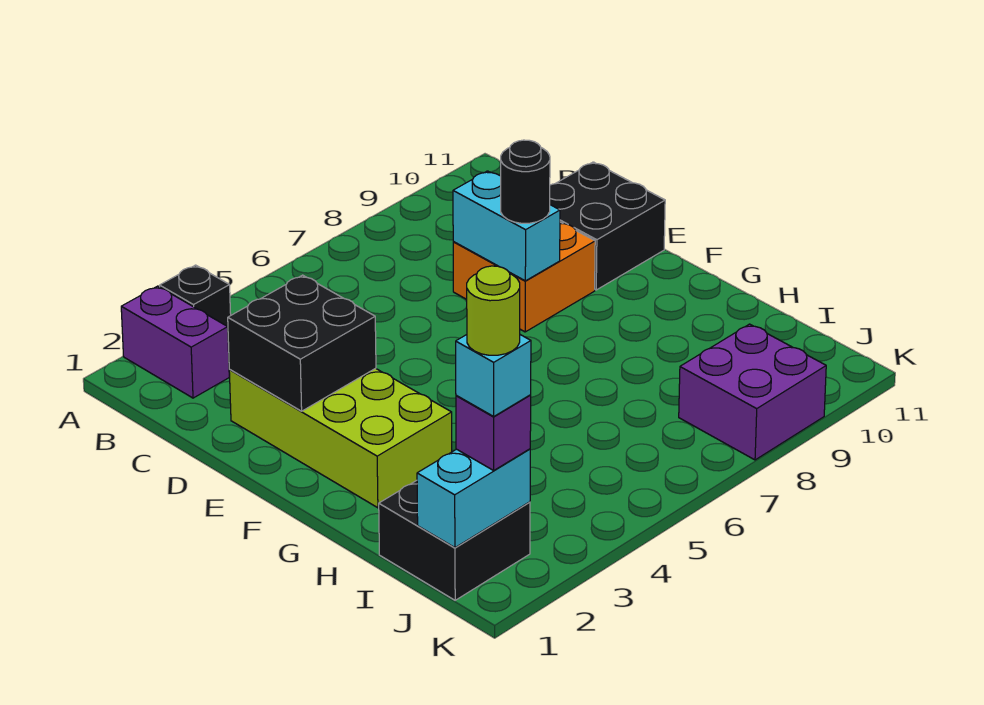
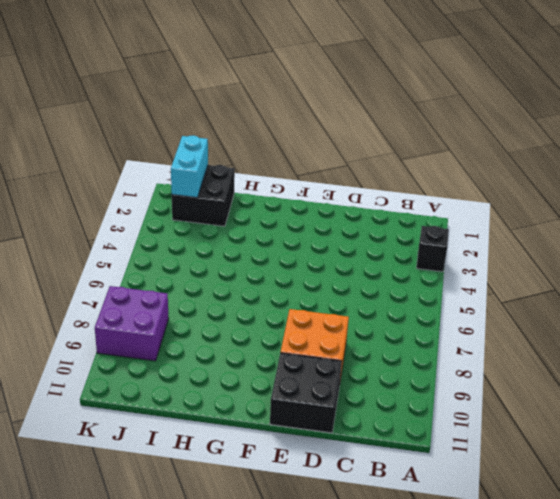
none -> purple brick A2:B2 level 1
none -> lime brick D2:G3 level 1
none -> black brick D2:E3 level 2

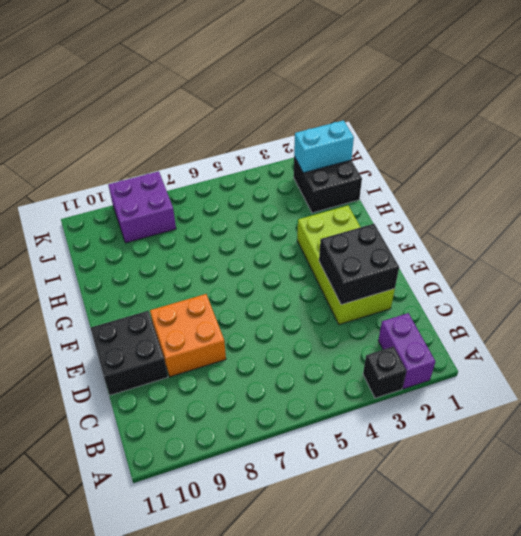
none -> cyan brick D8:E8 level 2
none -> black round brick E8 level 3
none -> purple brick J2 level 3

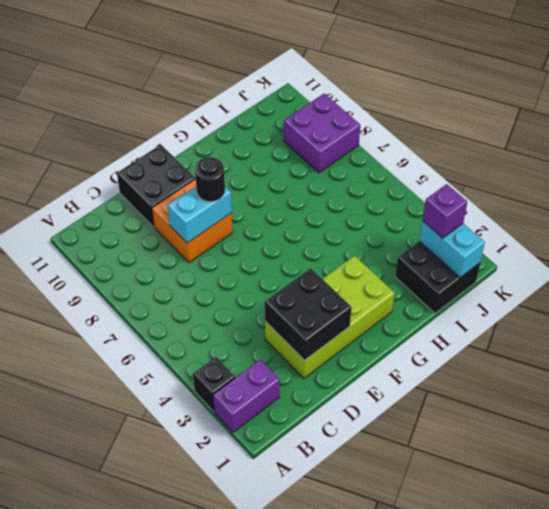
none -> cyan brick J2 level 4
none -> lime round brick J2 level 5

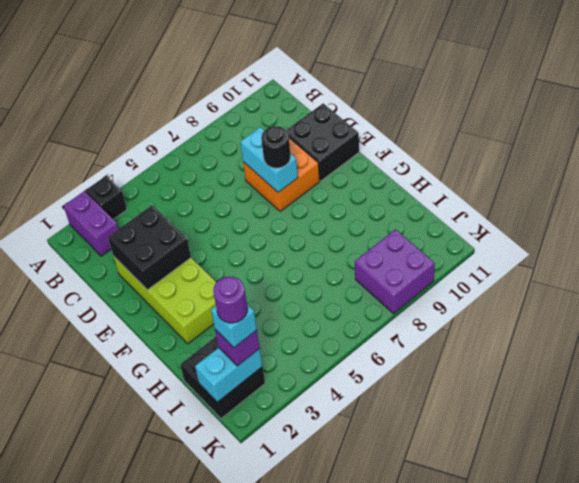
purple round brick J2 level 5 -> lime round brick J2 level 5

